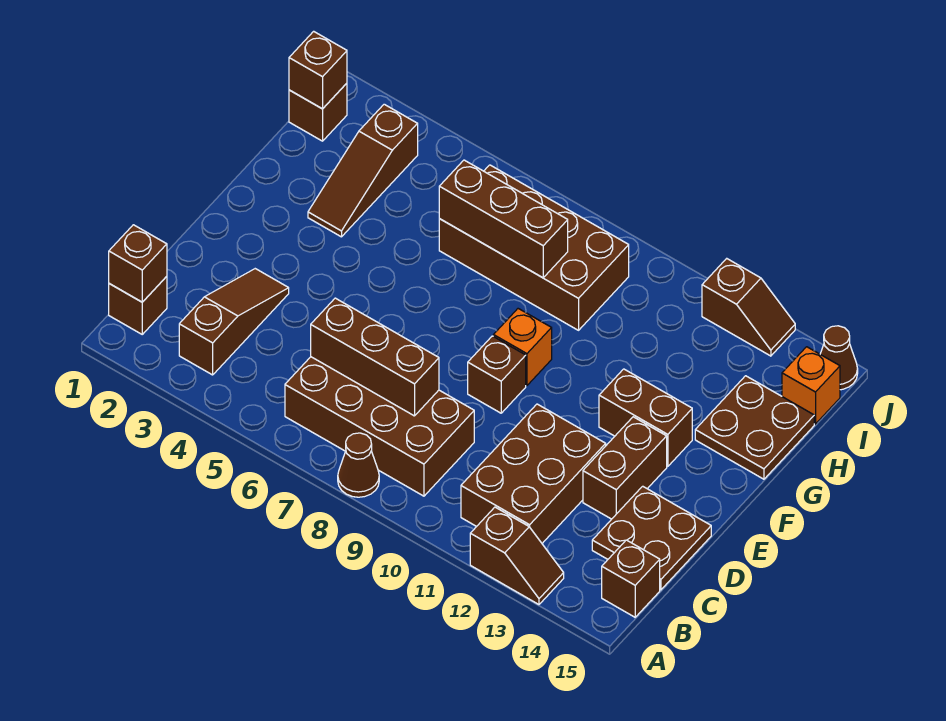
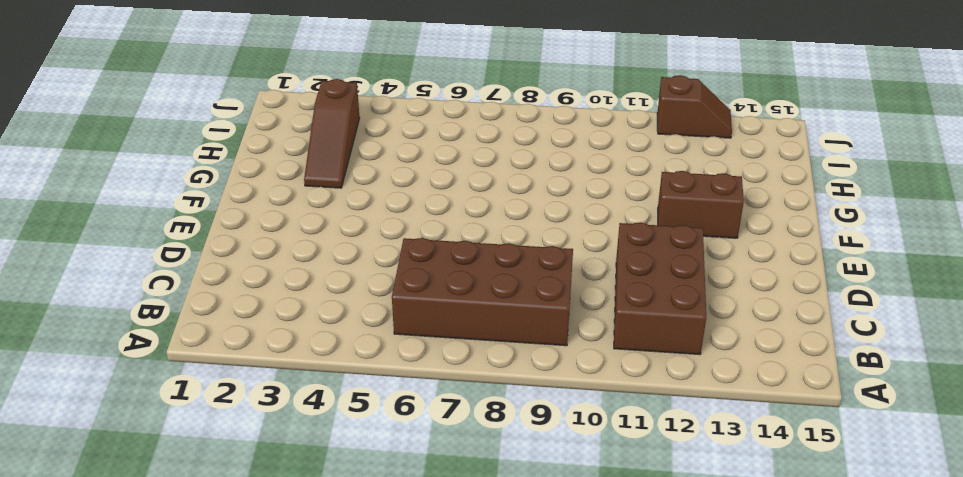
none -> brown cone A8 level 1
none -> brown slope A12:A13 level 1 top 12
none -> brown brick B1 level 1

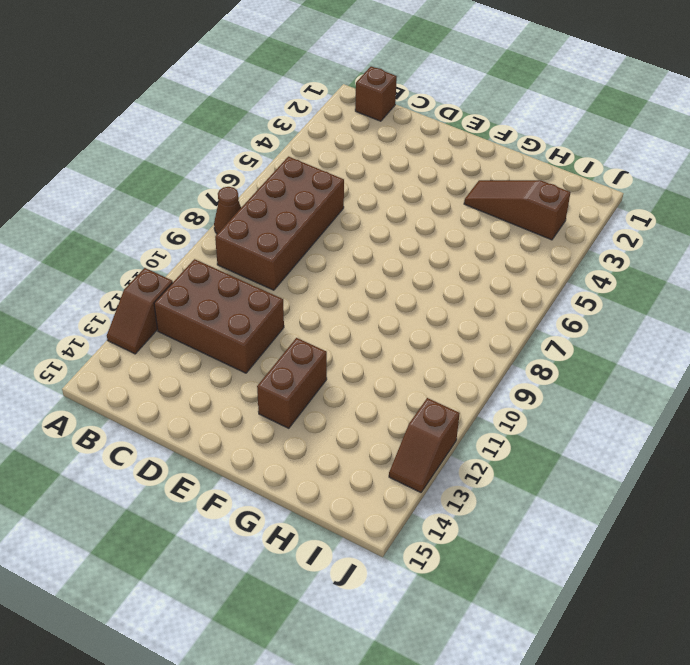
none -> brown slope B3:D3 level 1 top B
none -> brown brick B15 level 1
none -> brown plate C14:D15 level 1

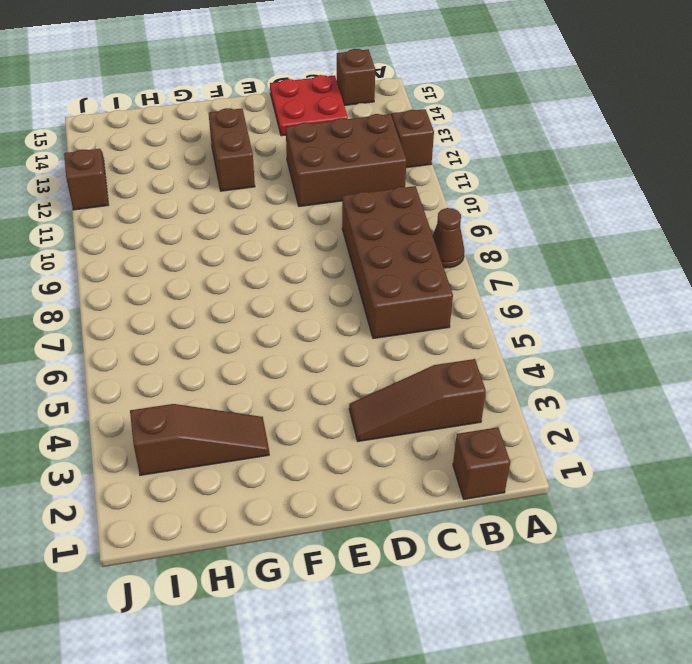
red plate C14:D15 level 1 -> brown plate C14:D15 level 1
none -> brown brick D13:E13 level 1
none -> brown brick E9 level 1
none -> orange brick F9 level 1

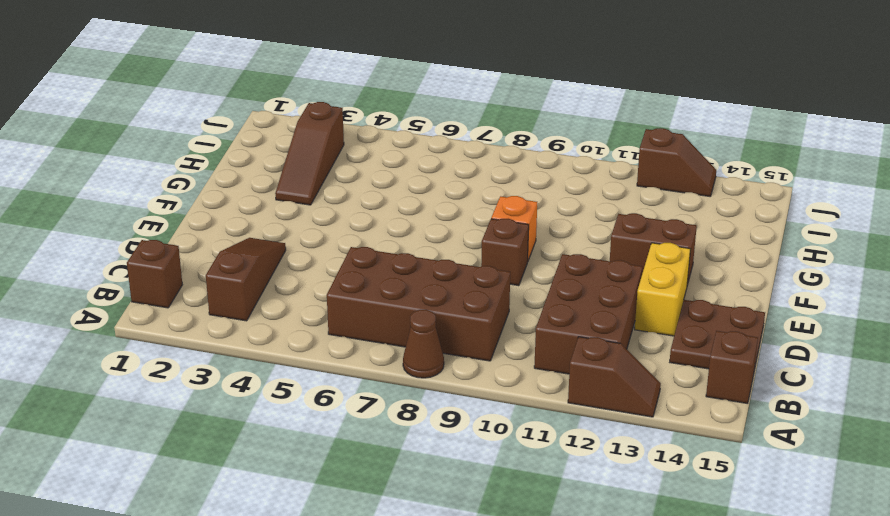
yellow brick D13:E13 level 1 -> brown brick D13:E13 level 1
none -> brown plate G14:H15 level 1
none -> brown brick H6:I9 level 1
none -> brown brick I1 level 1

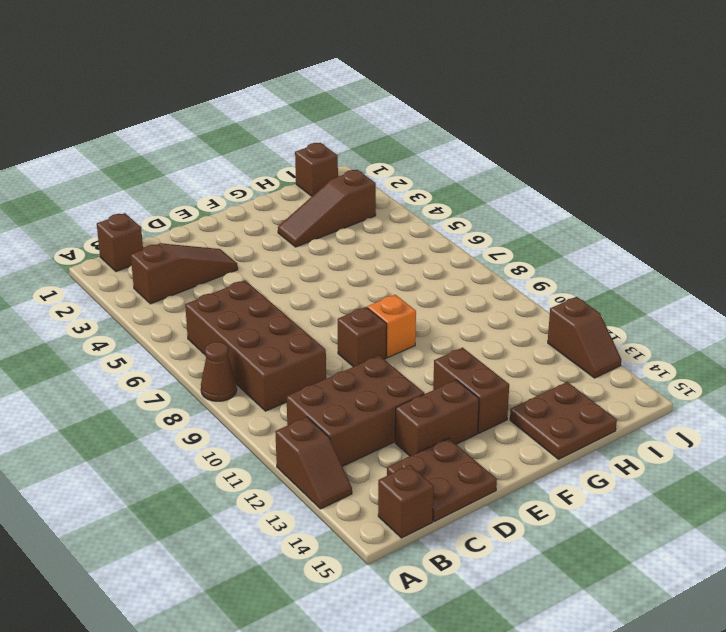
none -> brown brick H6:I9 level 1
none -> orange brick I15 level 1
none -> brown cone J15 level 1

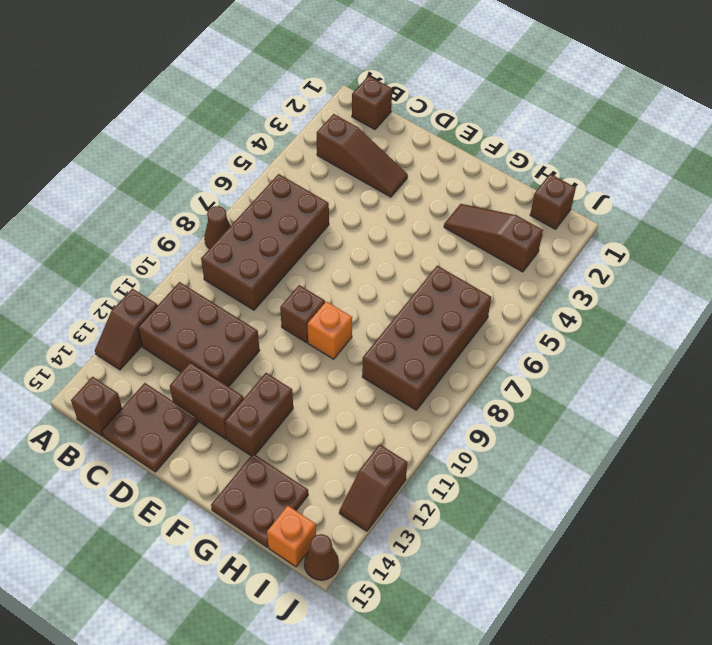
none -> brown brick B1 level 2
none -> brown brick C6:C8 level 2
none -> brown brick H6:H8 level 2

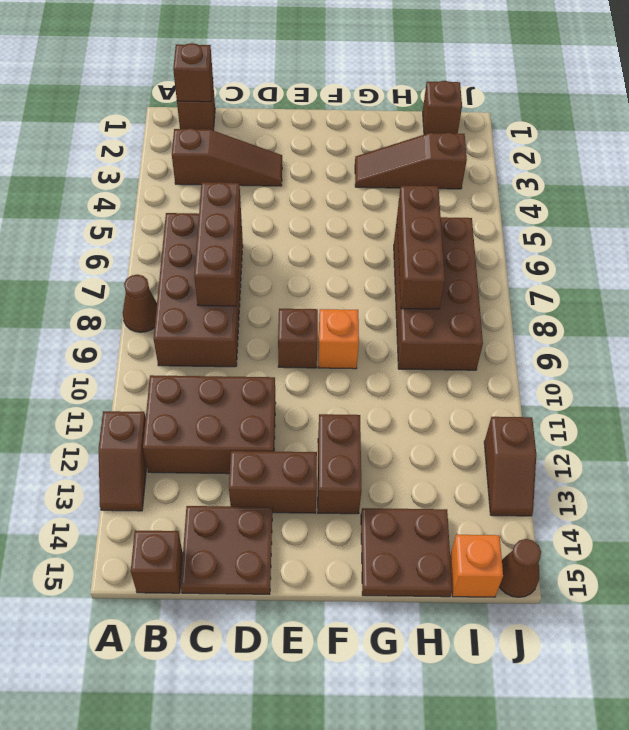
none -> brown brick I1 level 2

